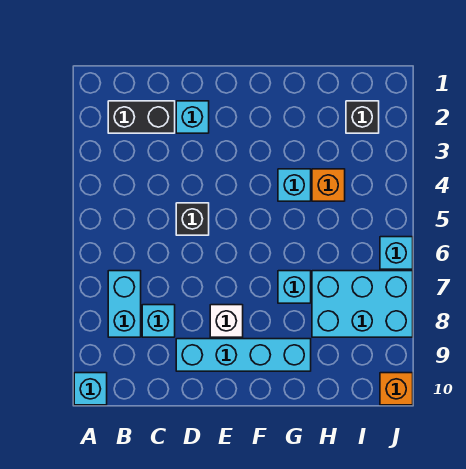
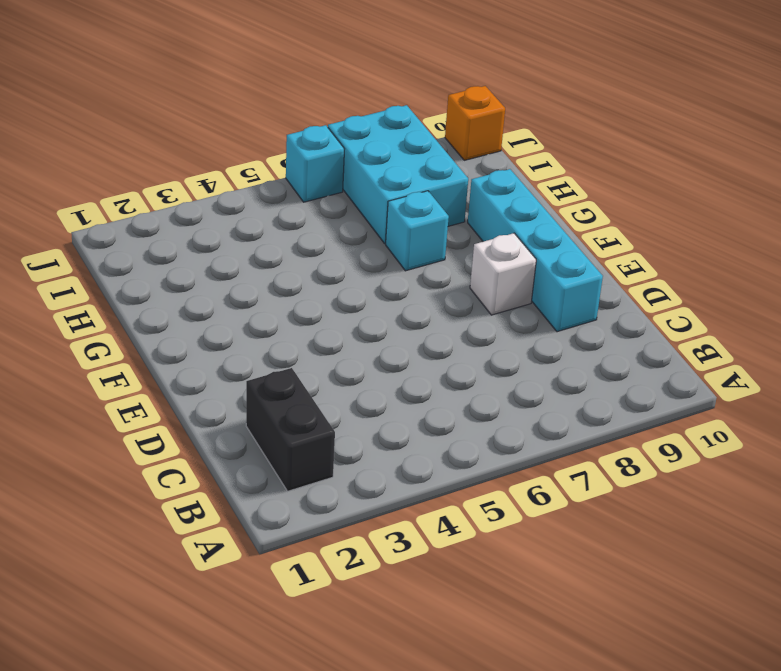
none -> cyan brick A10 level 1
none -> cyan brick B7:B8 level 1
none -> cyan brick C8 level 1

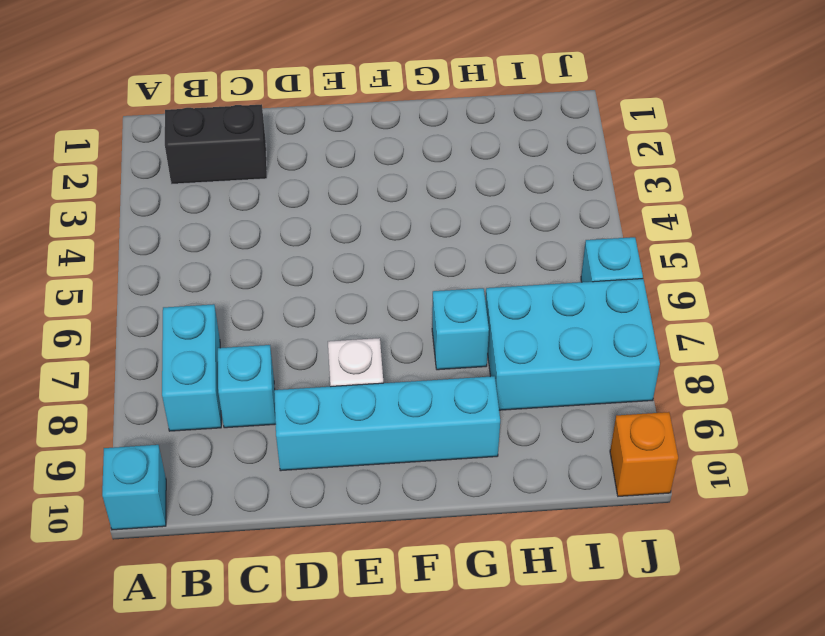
none -> cyan brick D2 level 1
none -> black brick D5 level 1
none -> cyan brick G4 level 1

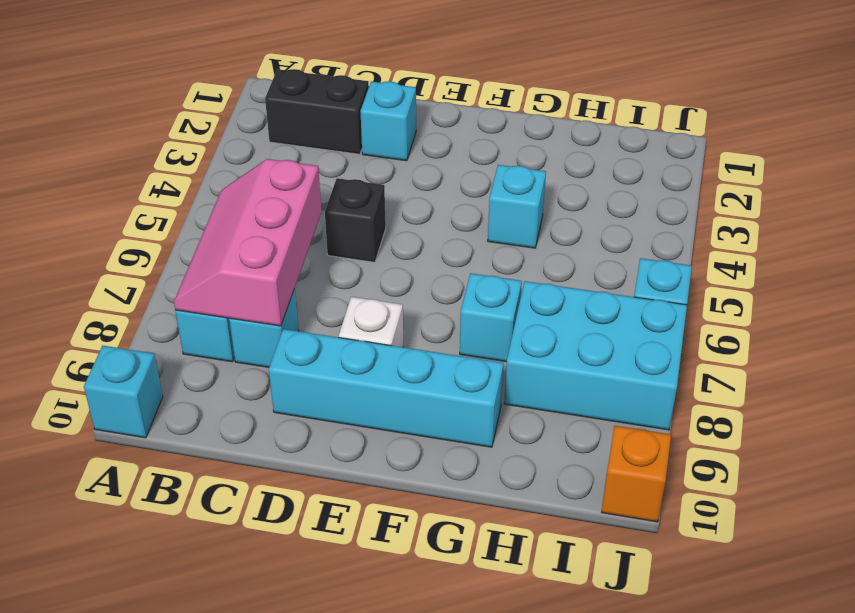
pink slope B6:C8 level 2 top C -> none
none -> orange brick H4 level 1
none -> black brick I2 level 1

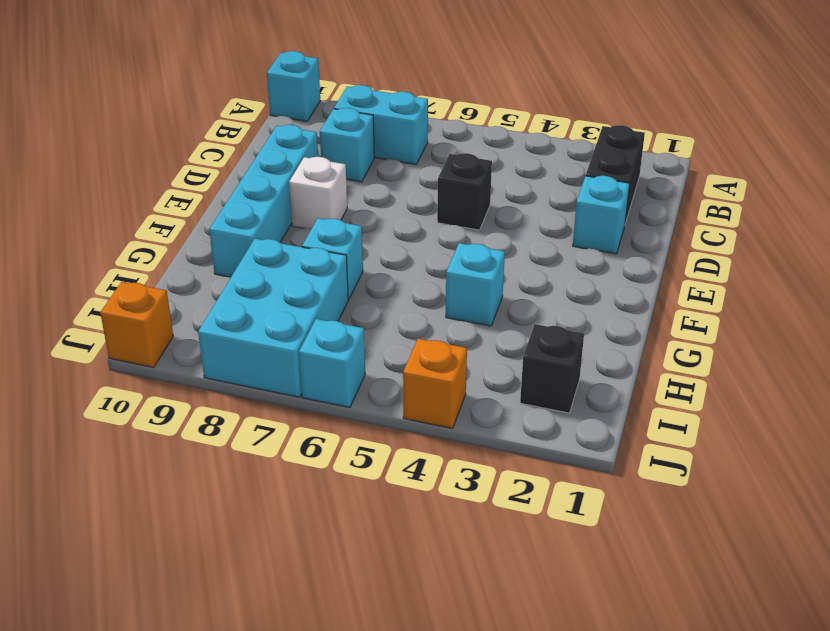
orange brick J4 level 1 -> orange brick H4 level 1

